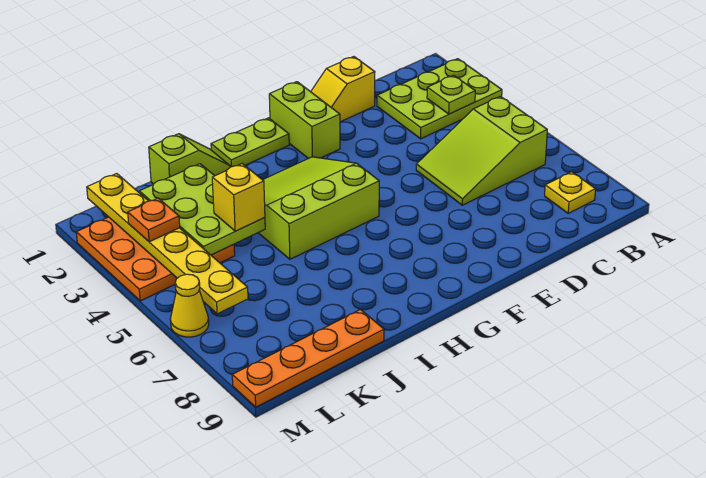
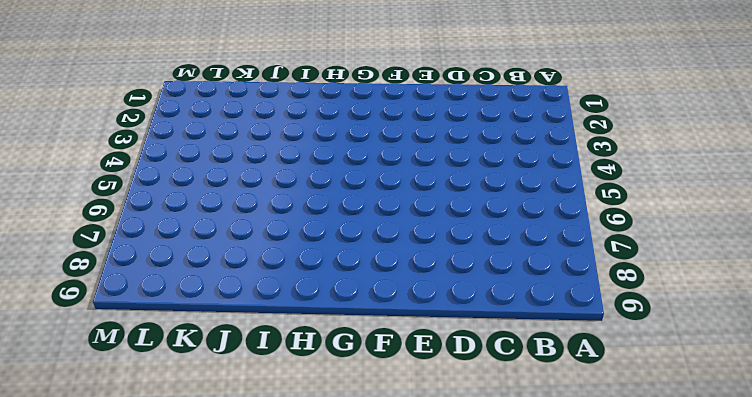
none -> lime plate A2:C3 level 1
none -> lime slope B5:D6 level 1 top B
none -> yellow plate B8 level 1

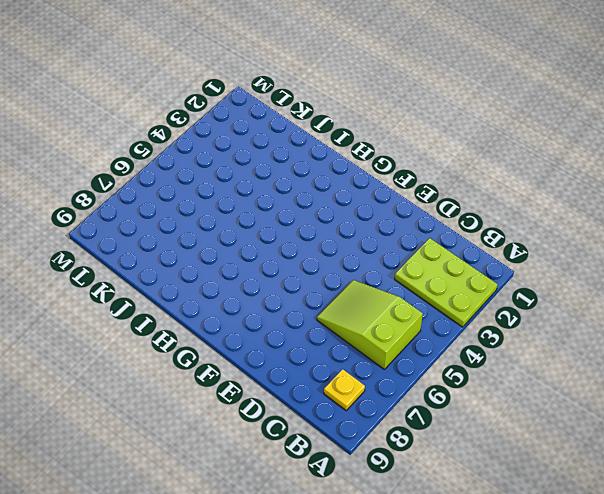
none -> yellow slope D1:E1 level 1 top D
none -> lime brick F1:F2 level 1
none -> lime plate G1:H1 level 1

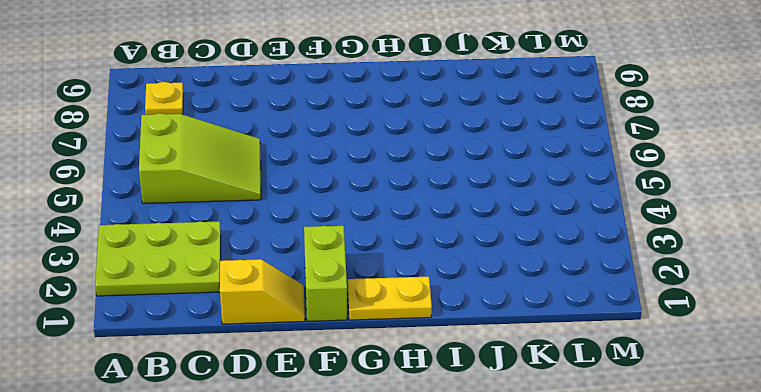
yellow plate G1:H1 level 1 -> lime plate G1:H1 level 1
none -> lime slope G3:I5 level 1 top 5
none -> lime slope I1:J1 level 1 top J
none -> orange plate J9:M9 level 1

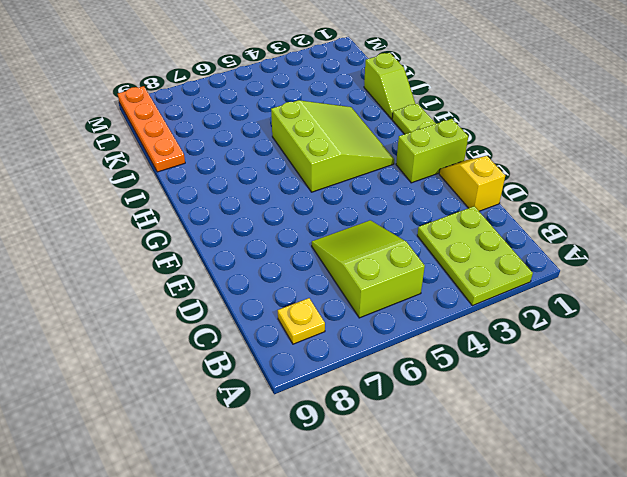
none -> orange plate K2:M4 level 1
none -> yellow cone M6 level 1
none -> lime plate B3 level 2

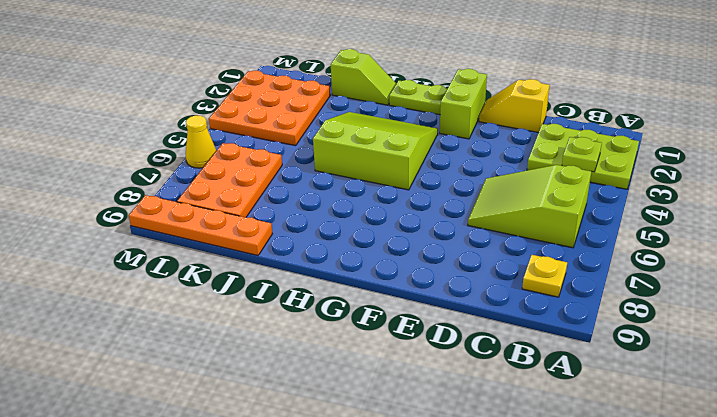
orange plate K6:L8 level 1 -> none
none -> lime plate J2:K4 level 2
none -> yellow plate L1:L6 level 2
none -> yellow brick J4 level 3

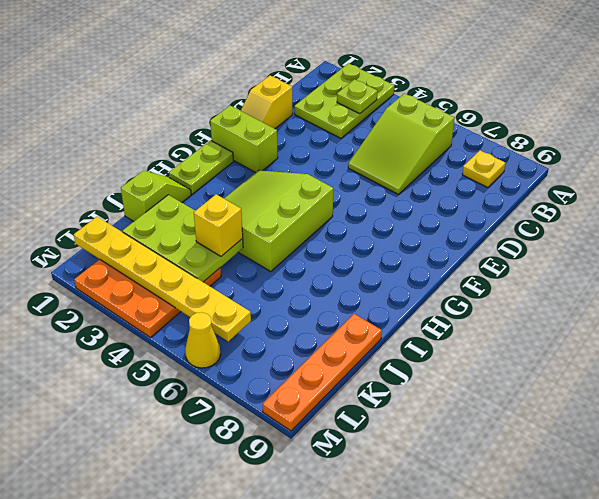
none -> orange plate L3 level 3

